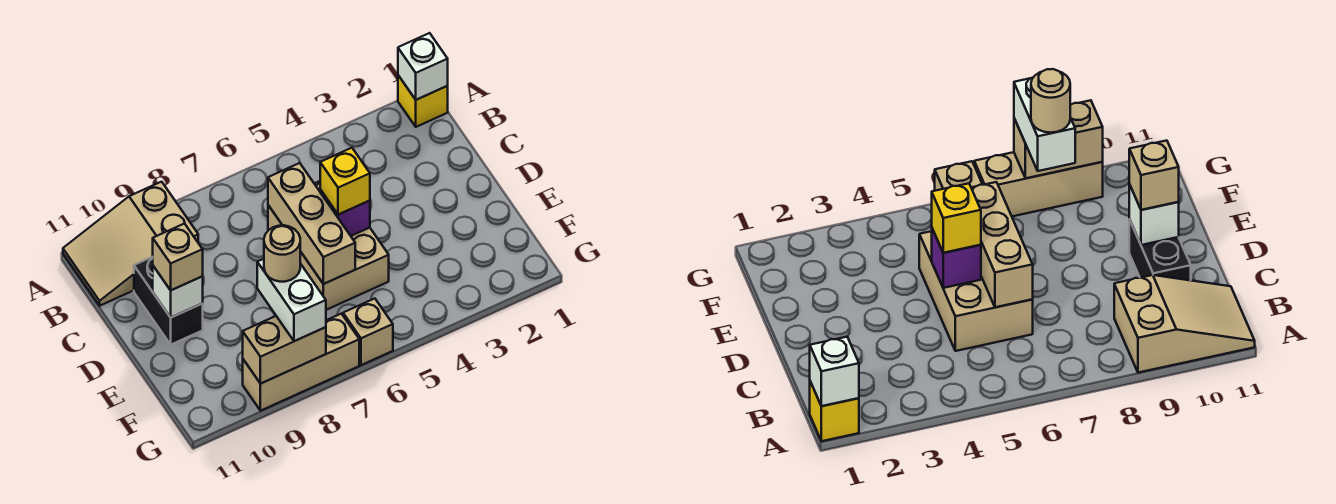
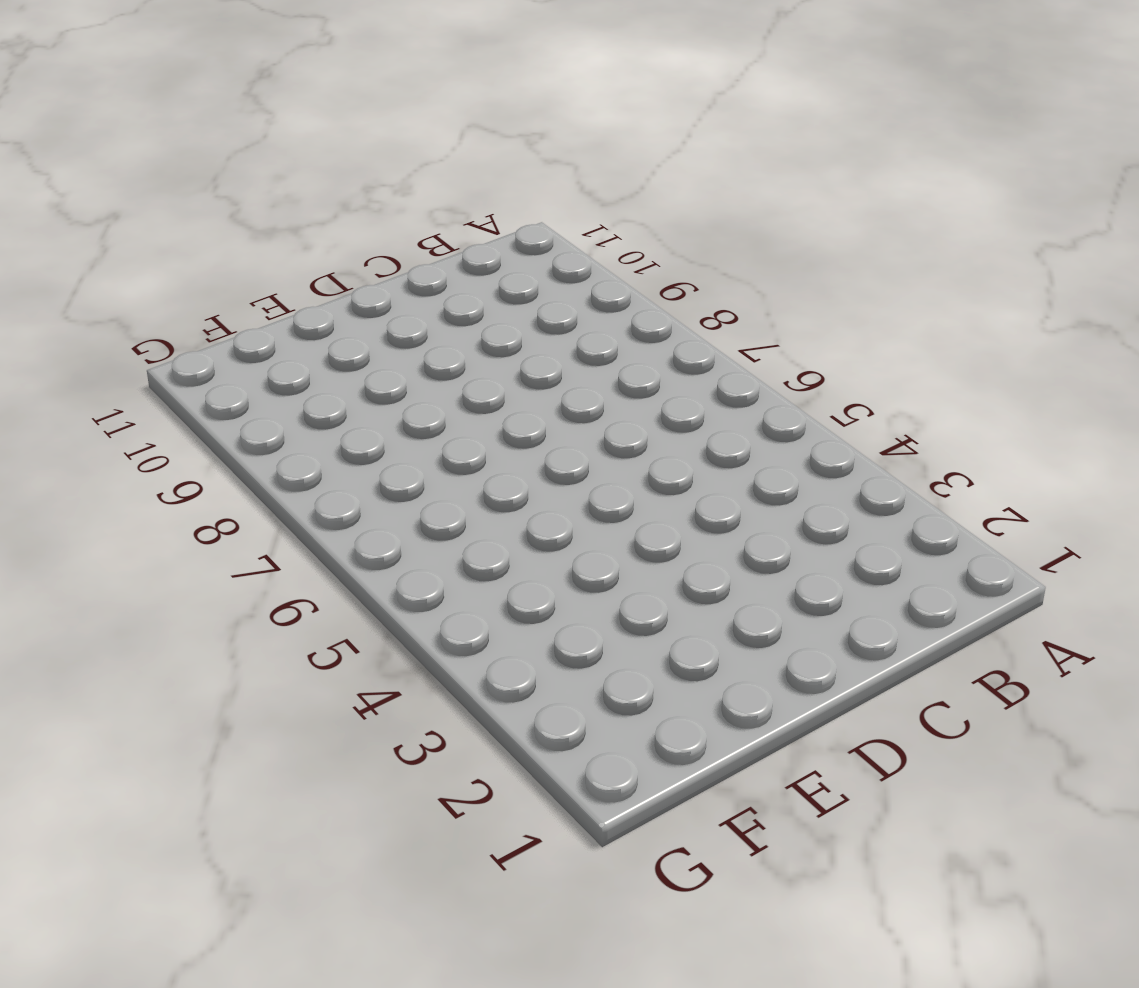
none -> yellow brick A1 level 1
none -> tan slope A9:B11 level 1 top 9
none -> tan brick C5:E6 level 1

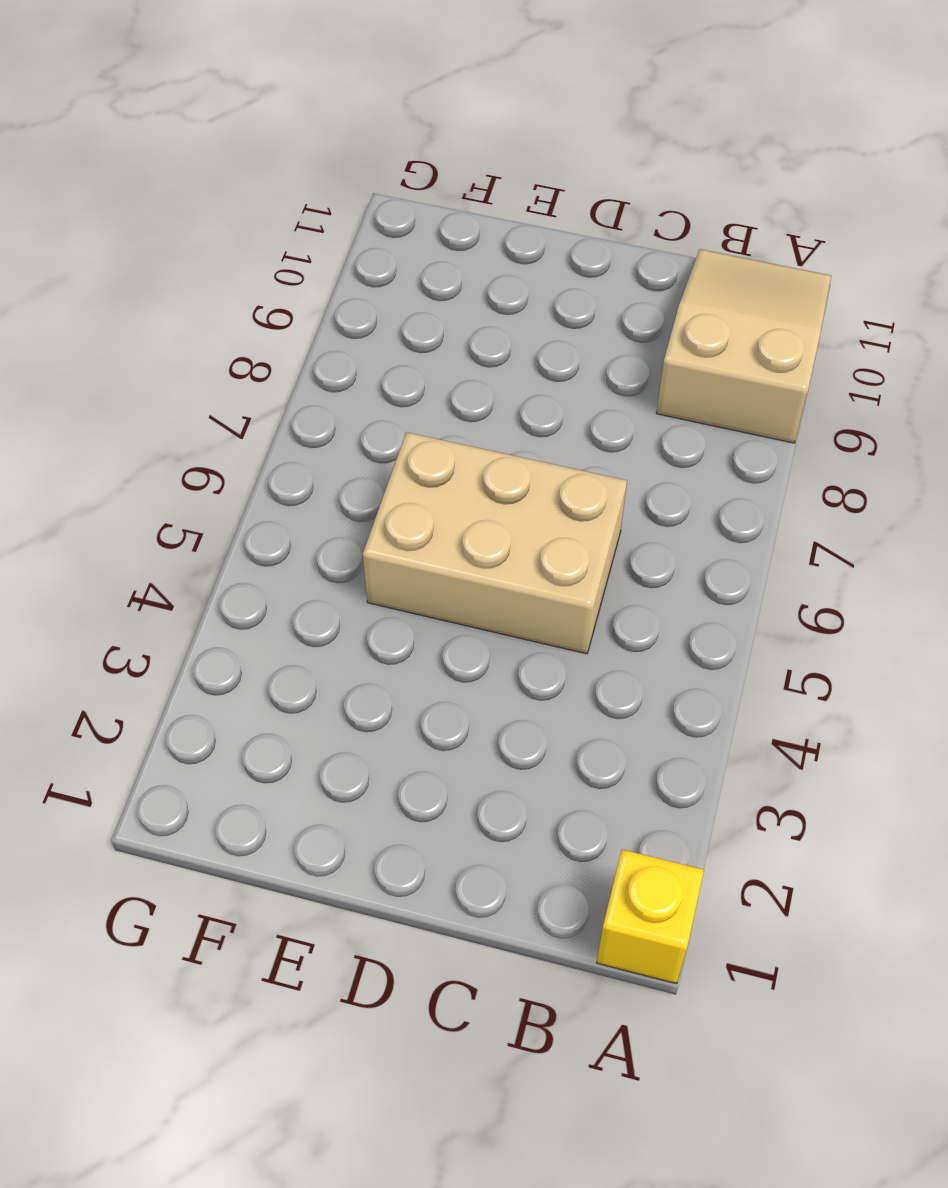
none -> black brick C10:D10 level 1
none -> tan brick G6 level 1
none -> tan brick G7:G9 level 1

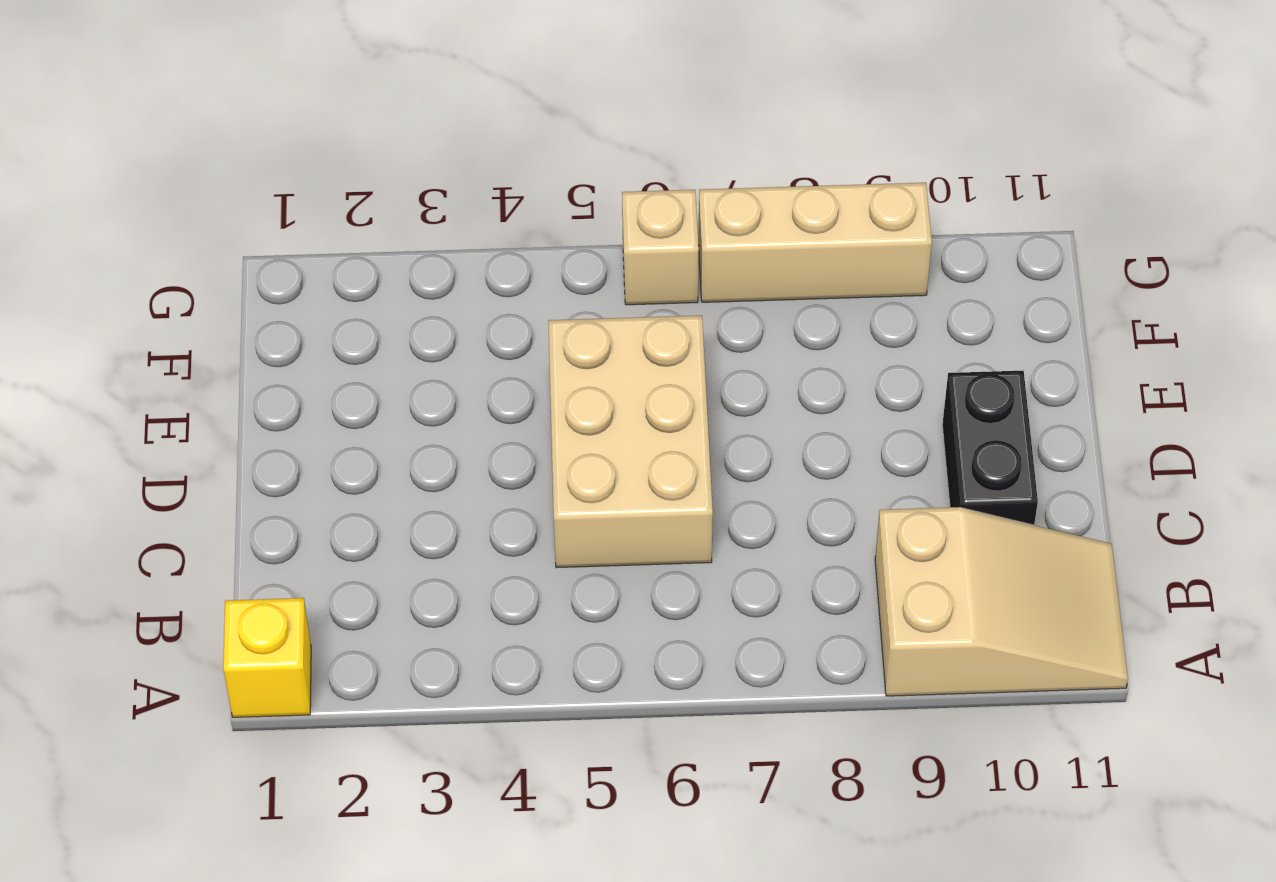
none -> white brick A1 level 2
none -> tan brick C6:E6 level 2
none -> purple brick D5 level 2

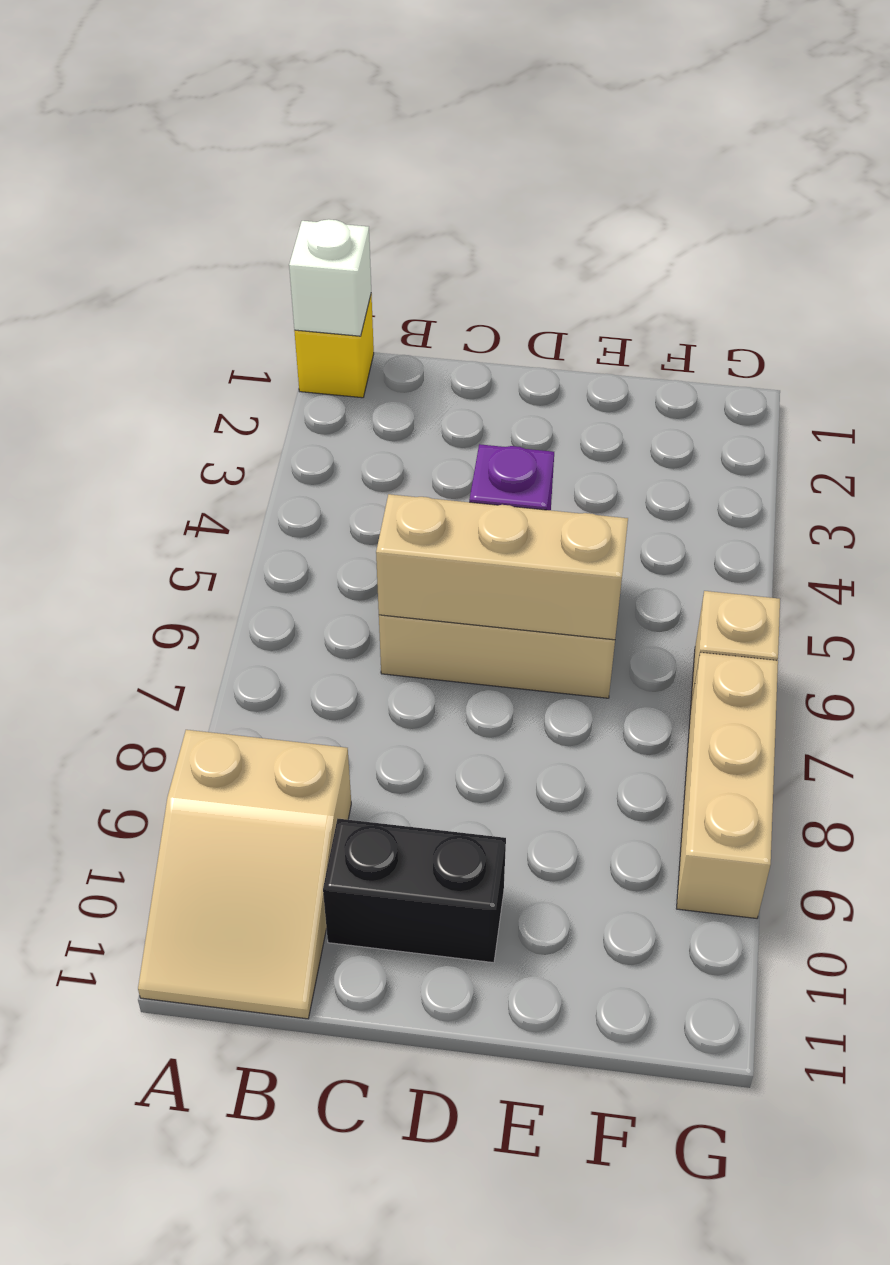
none -> white brick D10 level 2
none -> tan brick G8:G9 level 2
none -> yellow brick D5 level 3

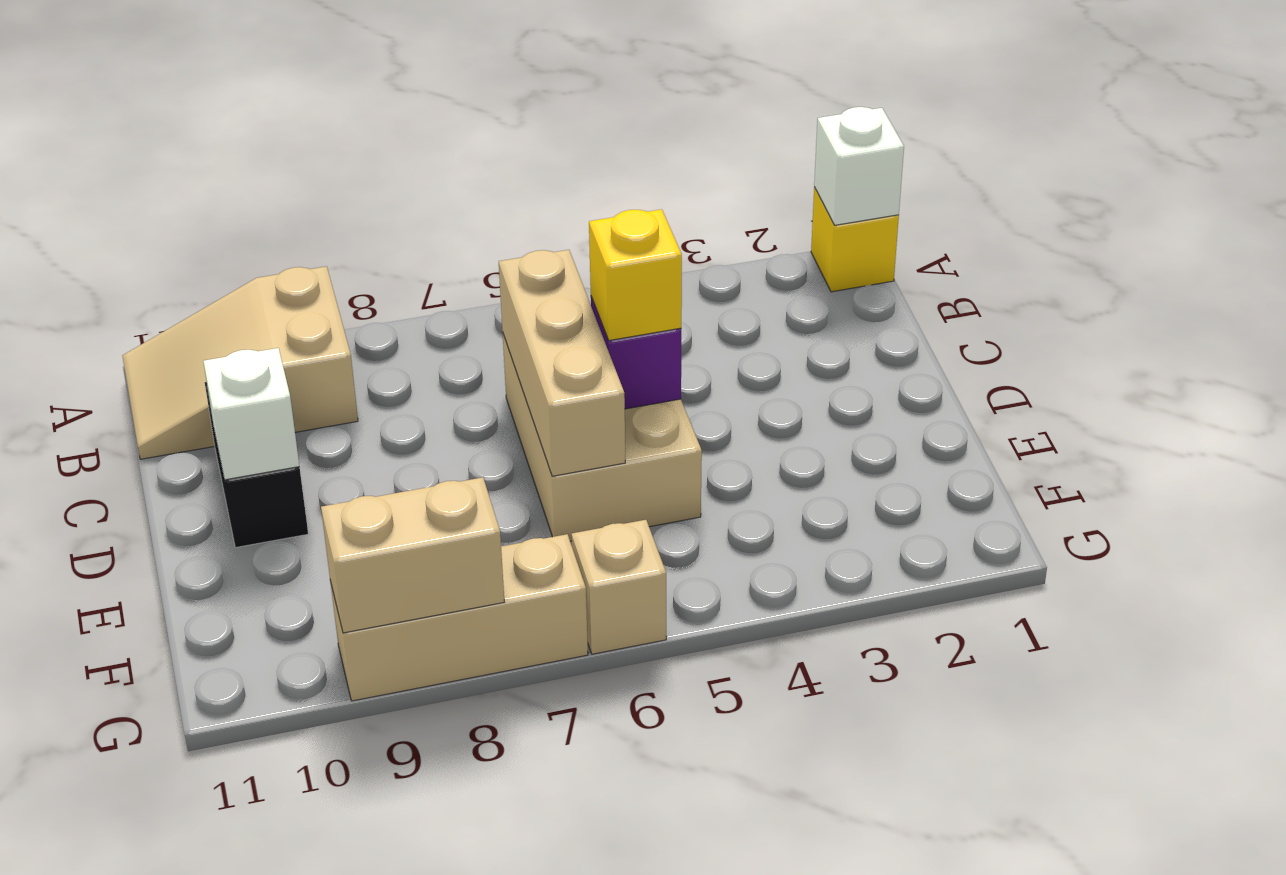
none -> tan brick D10 level 3
none -> white brick F8:G8 level 3
none -> tan round brick F8 level 4

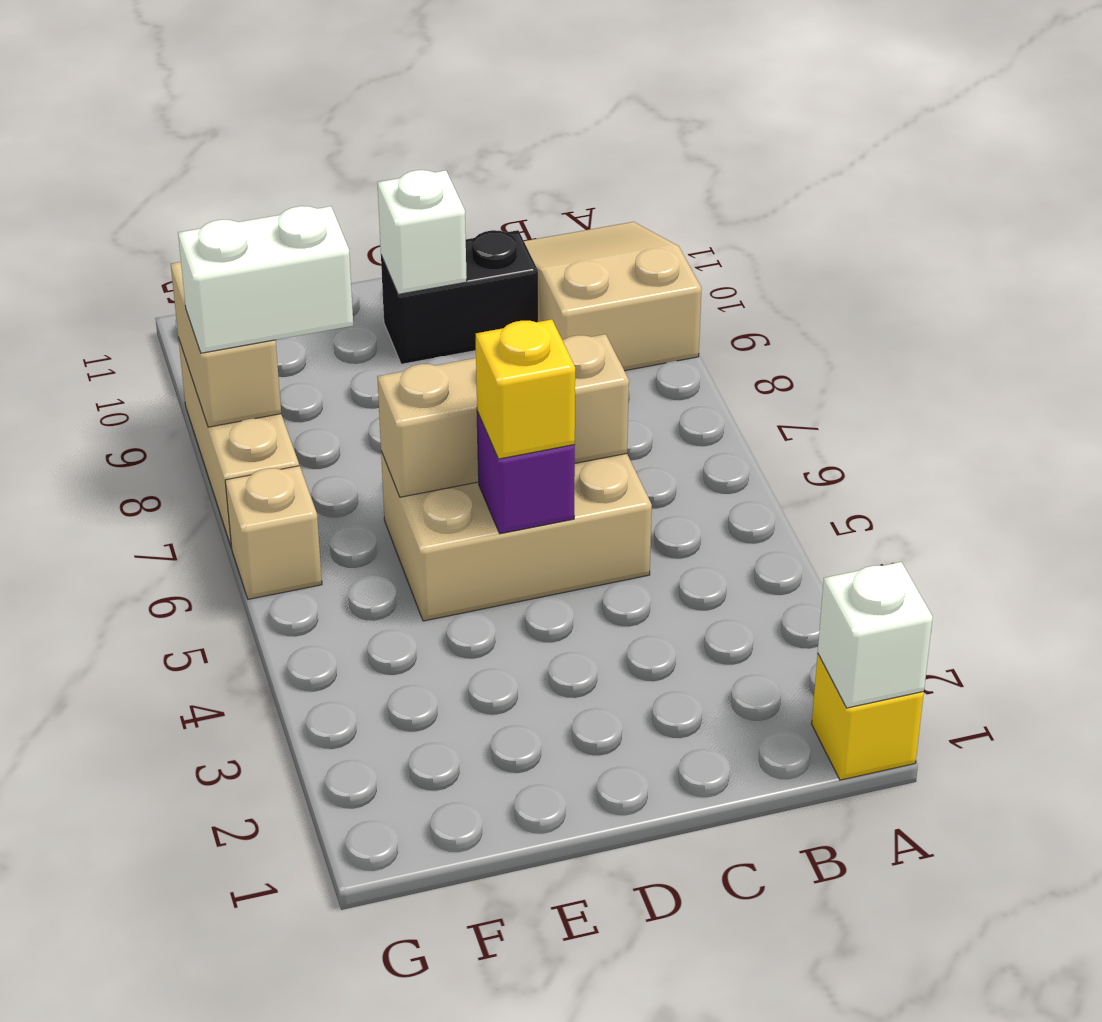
none -> tan brick D10 level 3
none -> tan round brick F8 level 4

